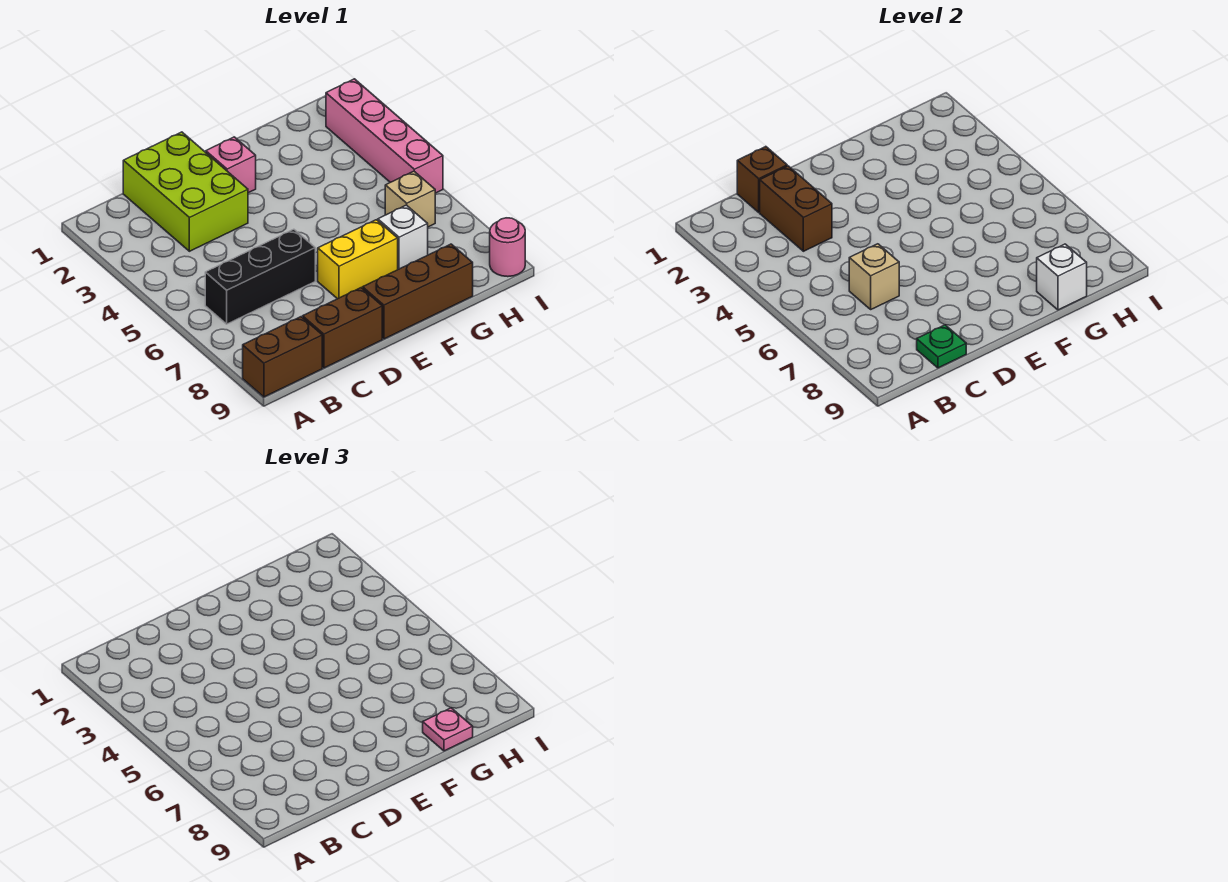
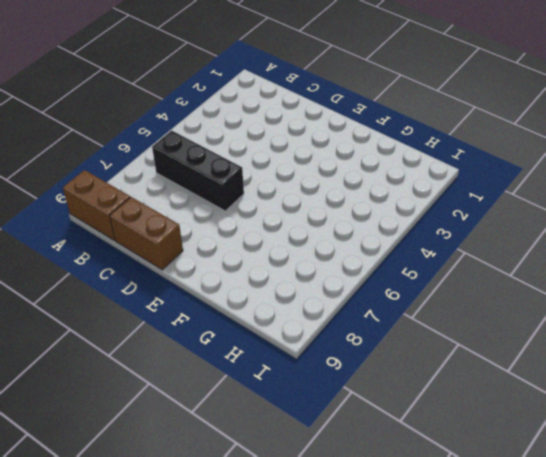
none -> lime brick C1:D3 level 1
none -> pink brick E2 level 1
none -> yellow brick E7:F7 level 1

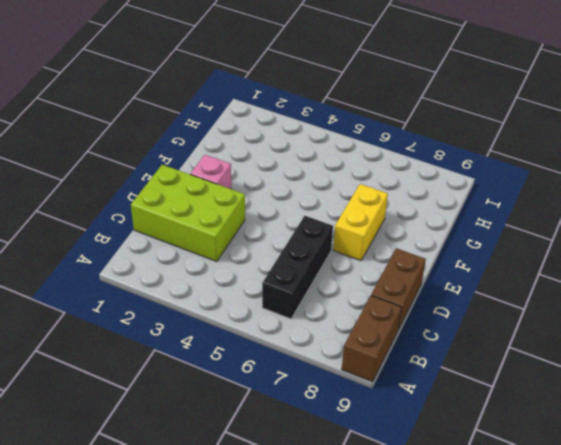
none -> brown brick E9:G9 level 1
none -> white brick G7 level 1
none -> tan brick H6 level 1

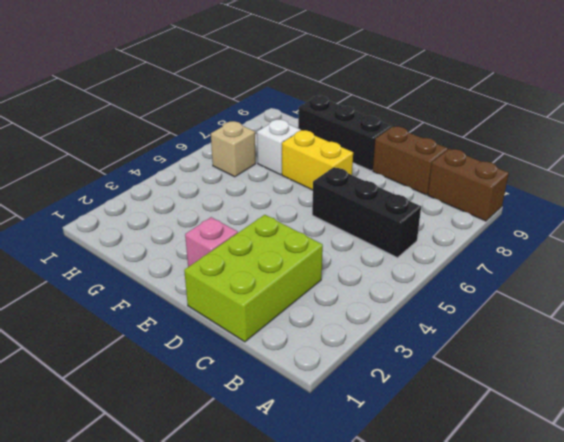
black brick E9:G9 level 1 -> brown brick E9:G9 level 1
none -> pink brick I2:I5 level 1
none -> pink round brick I9 level 1
none -> brown brick C1 level 2

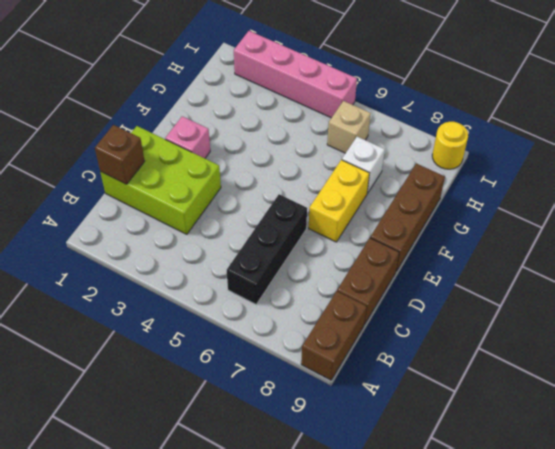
yellow round brick I9 level 1 -> pink round brick I9 level 1
none -> brown brick C2:C3 level 2
none -> tan brick C6 level 2
none -> green plate C9 level 2

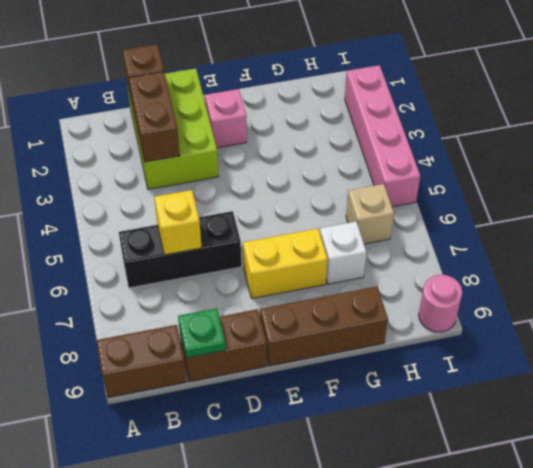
yellow brick C6 level 2 -> tan brick C6 level 2
none -> white brick G9 level 2
none -> pink plate G9 level 3

